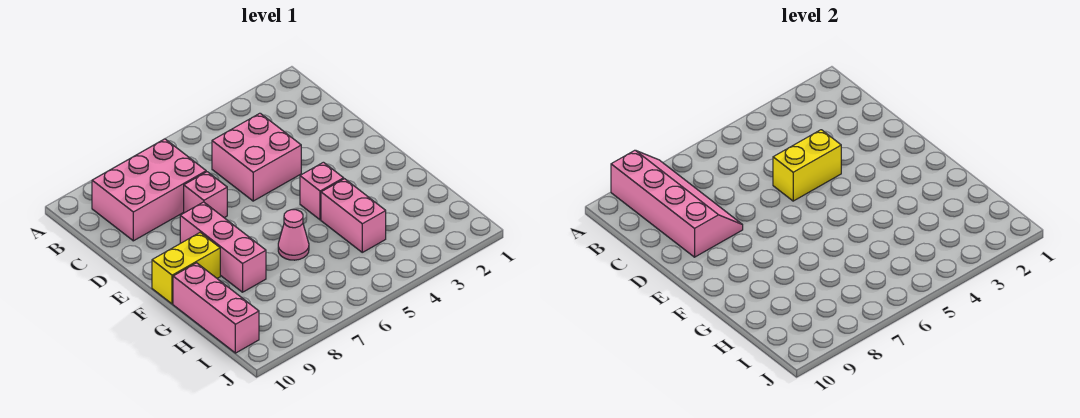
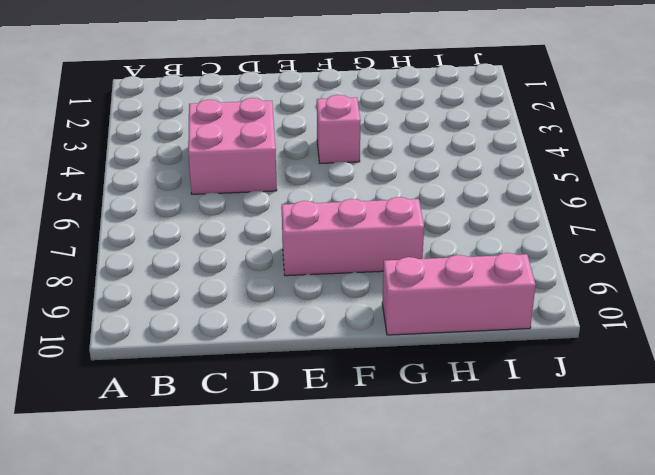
none -> pink brick B7:C9 level 1
none -> pink brick D7 level 1

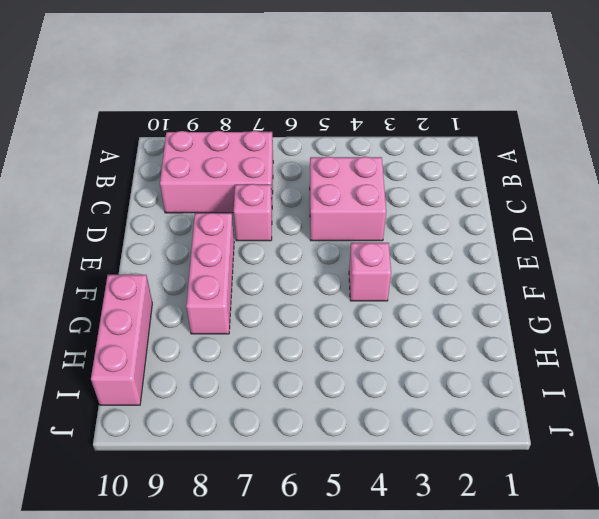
none -> yellow brick F9:F10 level 1
none -> pink brick G4:H4 level 1

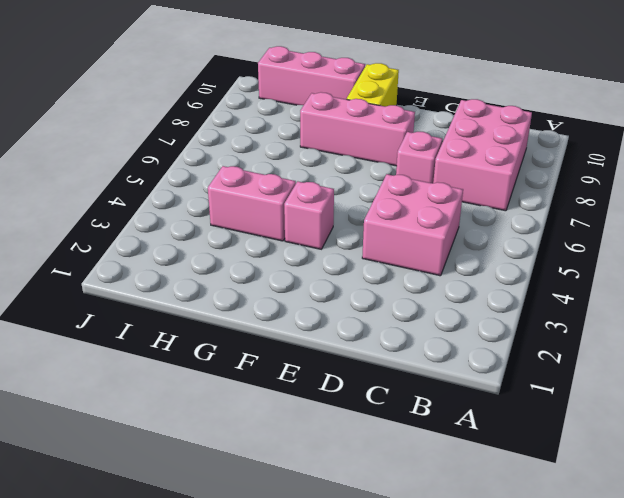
none -> pink cone G6 level 1
none -> pink slope A8:D9 level 2 top 9

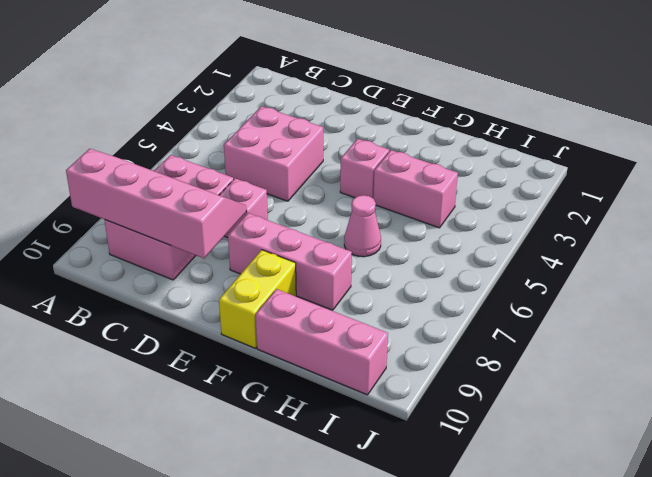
none -> yellow brick D4:D5 level 2

